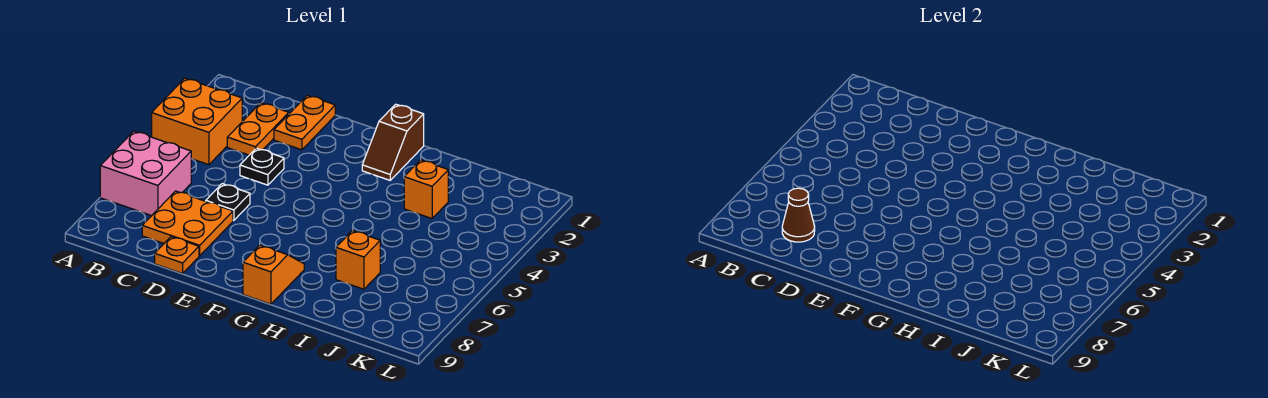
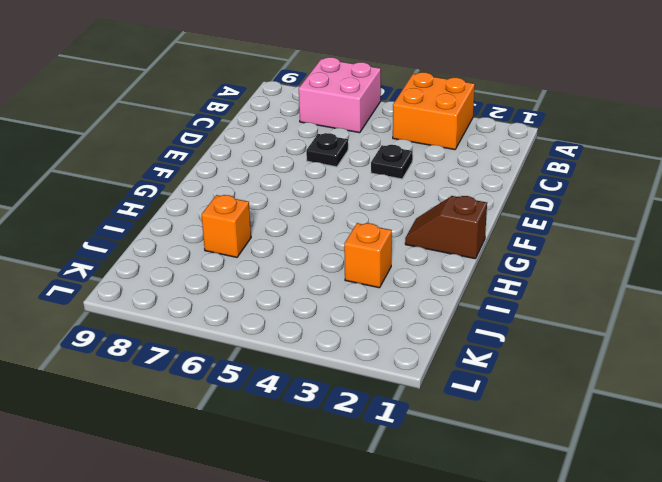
none -> orange plate C2:C3 level 1
none -> orange plate C7:D8 level 1
none -> orange plate D1:D2 level 1

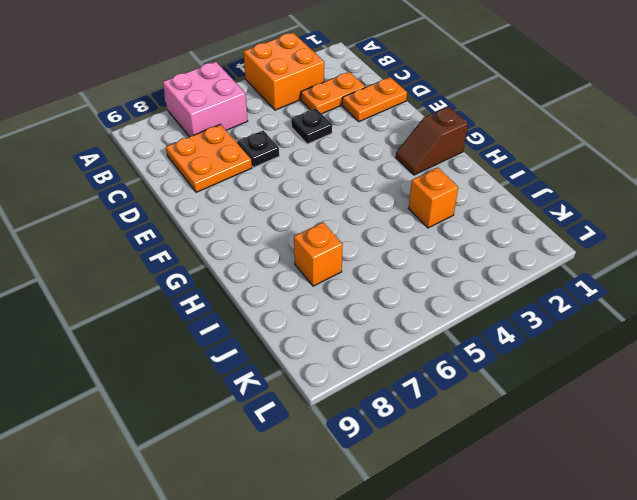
none -> orange plate D9 level 1
none -> orange slope G8:G9 level 1 top 9
none -> brown cone C8 level 2

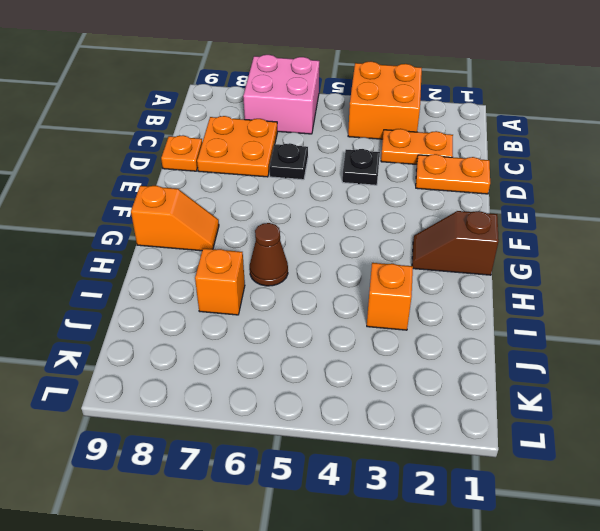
brown cone H6 level 1 -> brown cone C8 level 2

